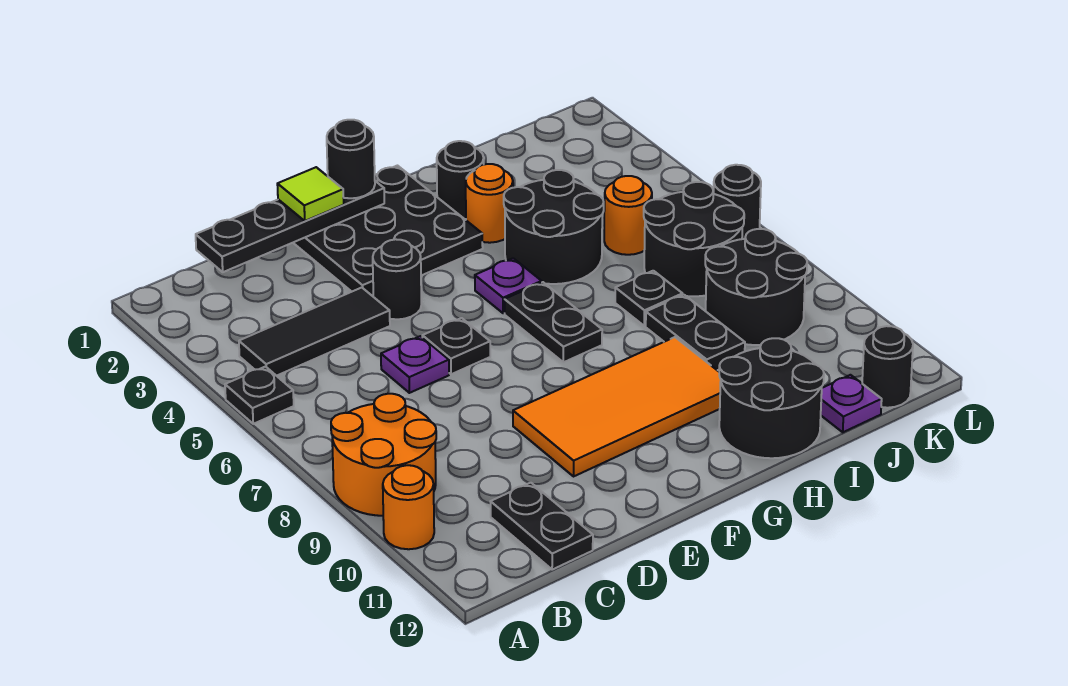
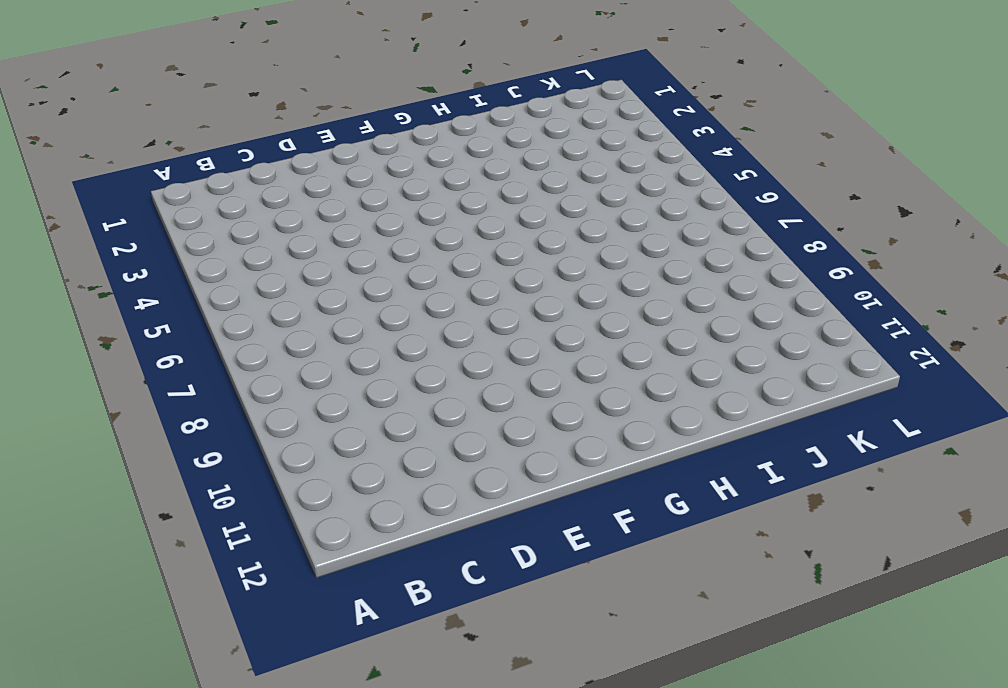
none -> black plate A5 level 1
none -> orange round brick A8:B9 level 1
none -> orange round brick A10 level 1

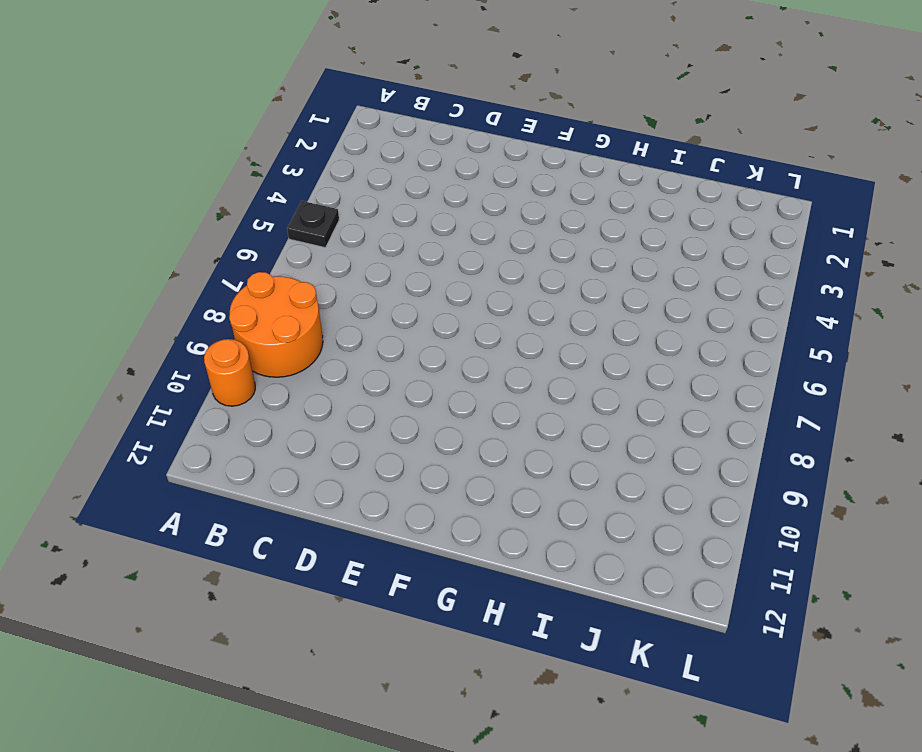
none -> black tile B4:D4 level 1
none -> black plate C11:C12 level 1
none -> purple plate D6 level 1

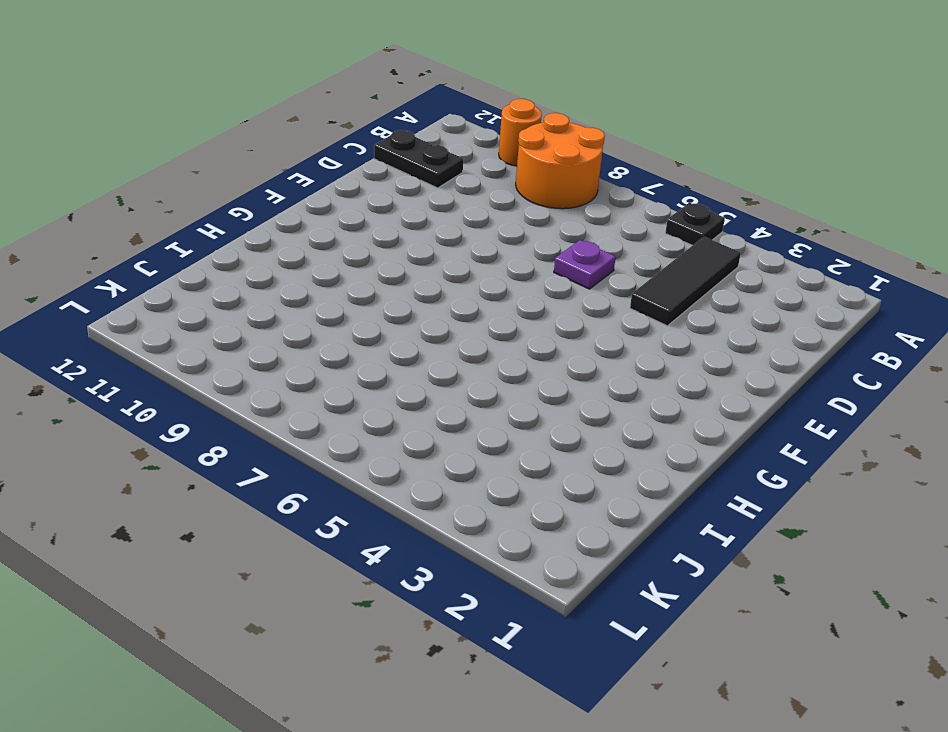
none -> black plate E1:G3 level 1
none -> black round brick E4 level 1
none -> black plate E6 level 1

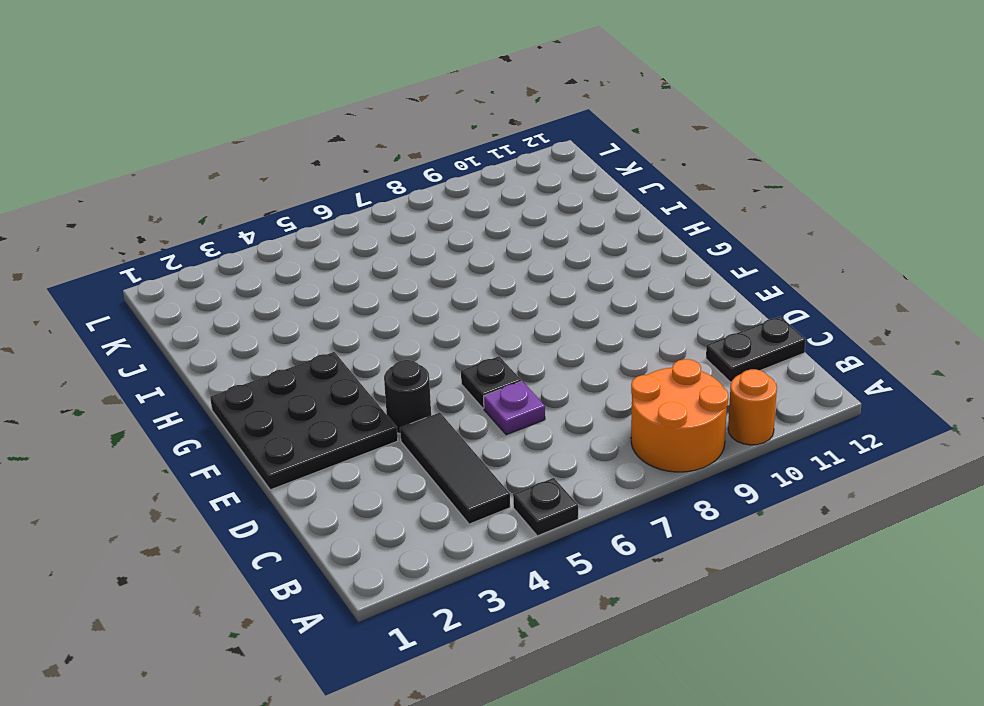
none -> orange tile E9:H10 level 1
none -> purple plate G5 level 1
none -> black plate G6:G7 level 1

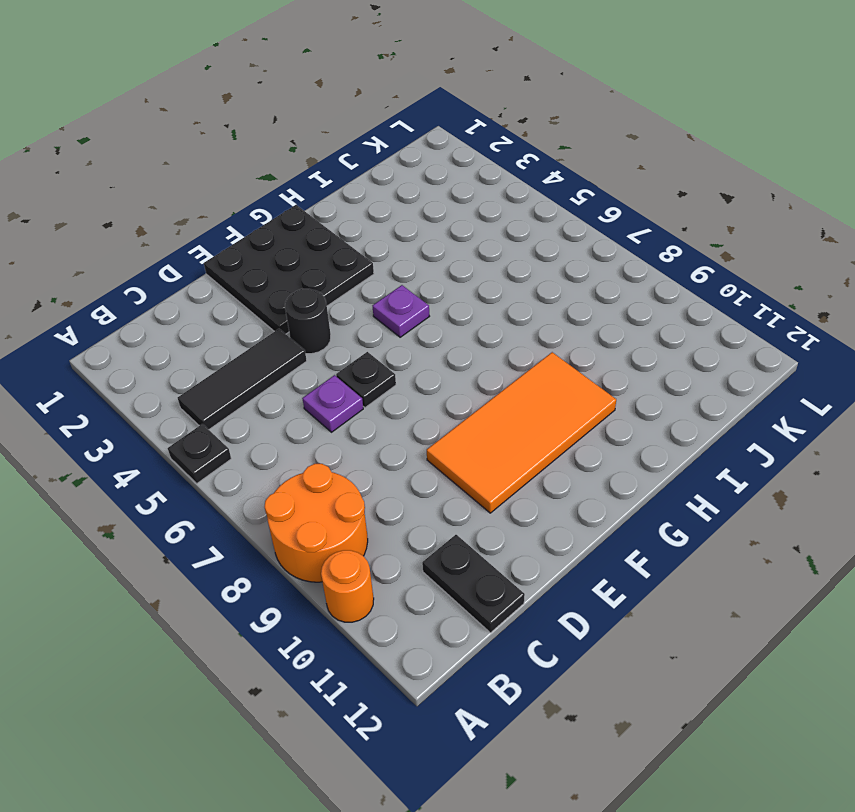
none -> black plate G6:G7 level 1
none -> black round brick H2 level 1
none -> orange round brick H3 level 1

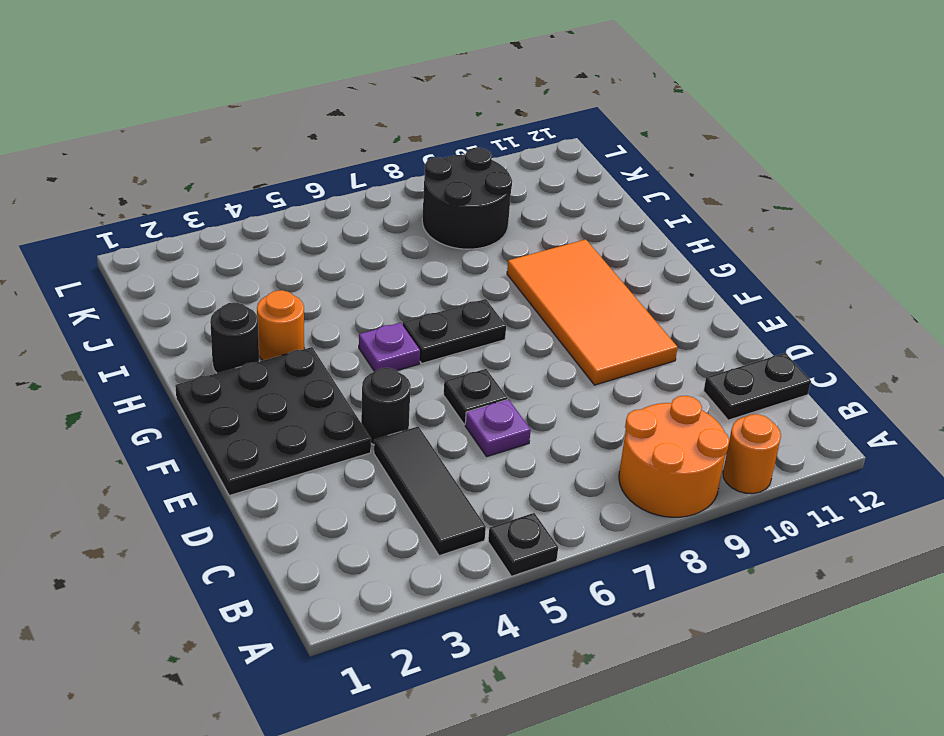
none -> black round brick H4:I5 level 1
none -> black round brick H11:I12 level 1
none -> black plate I7 level 1

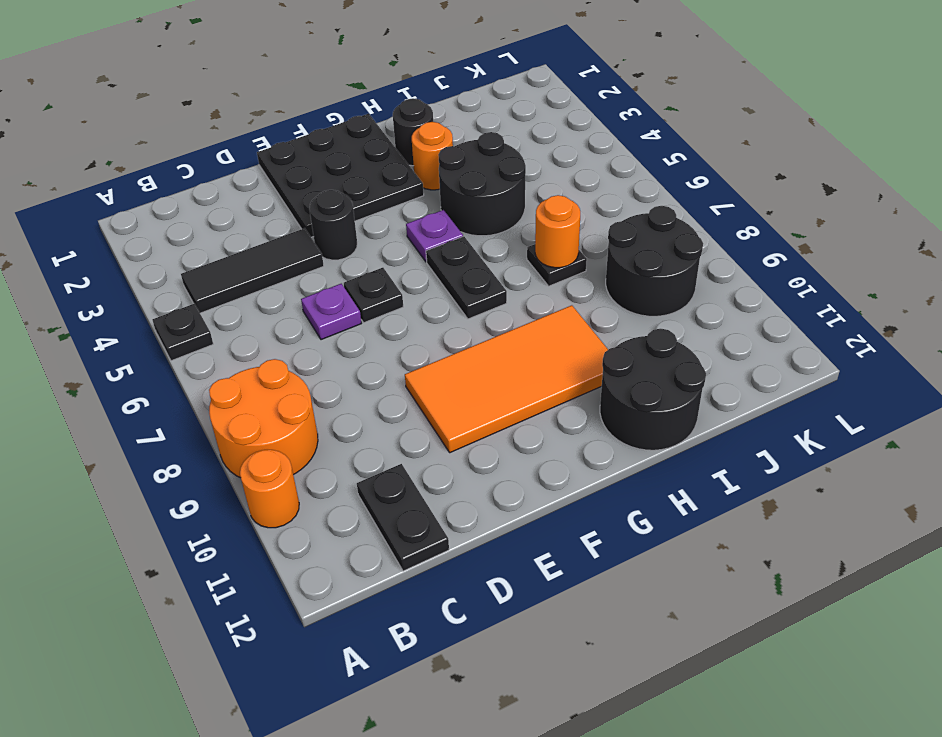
orange round brick I7 level 2 -> orange round brick J5 level 1
none -> black plate I8:I9 level 1
none -> black round brick J6:K7 level 1
none -> purple plate J12 level 1

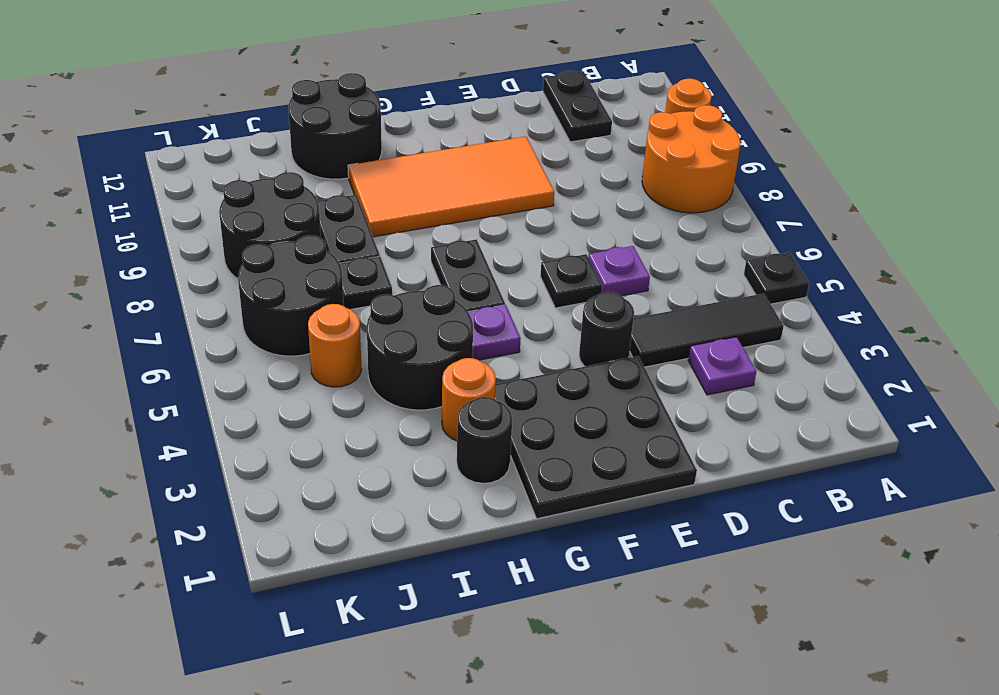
purple plate C3 level 1 -> purple plate J12 level 1
none -> black round brick K12 level 1
none -> black round brick L6 level 1
none -> black plate C1:F1 level 2

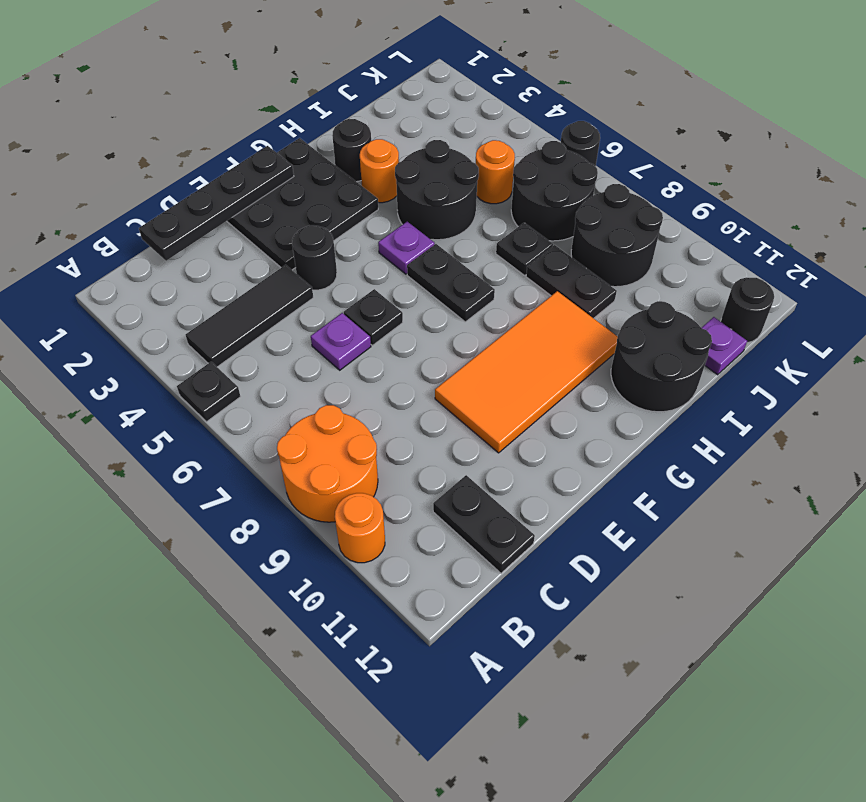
none -> lime tile E1 level 3
none -> black round brick F1 level 3

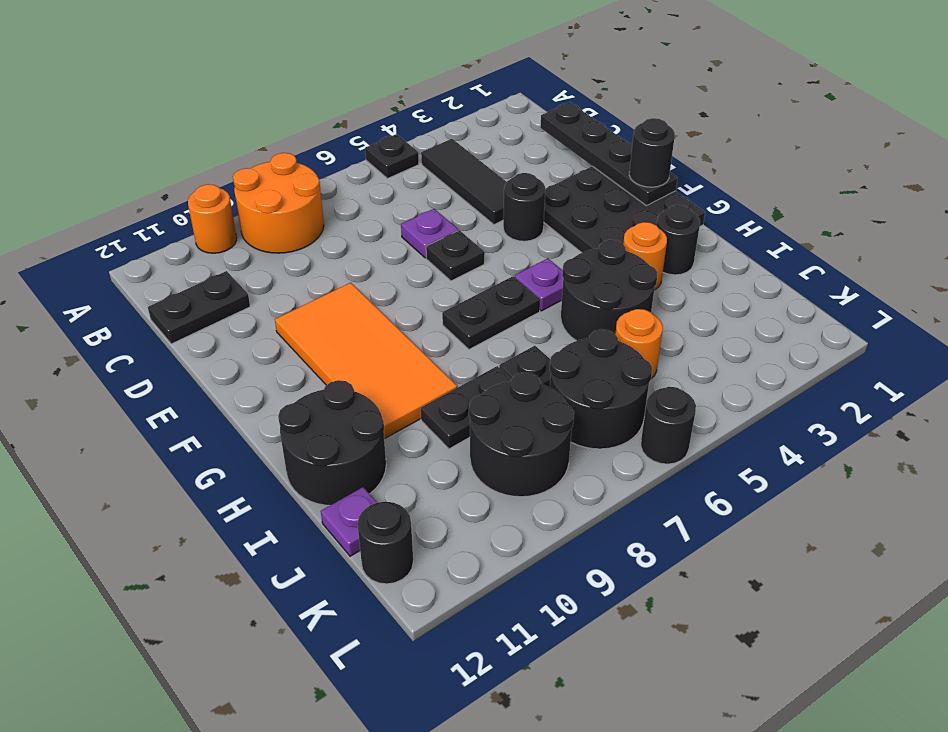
none -> lime tile E1 level 3

